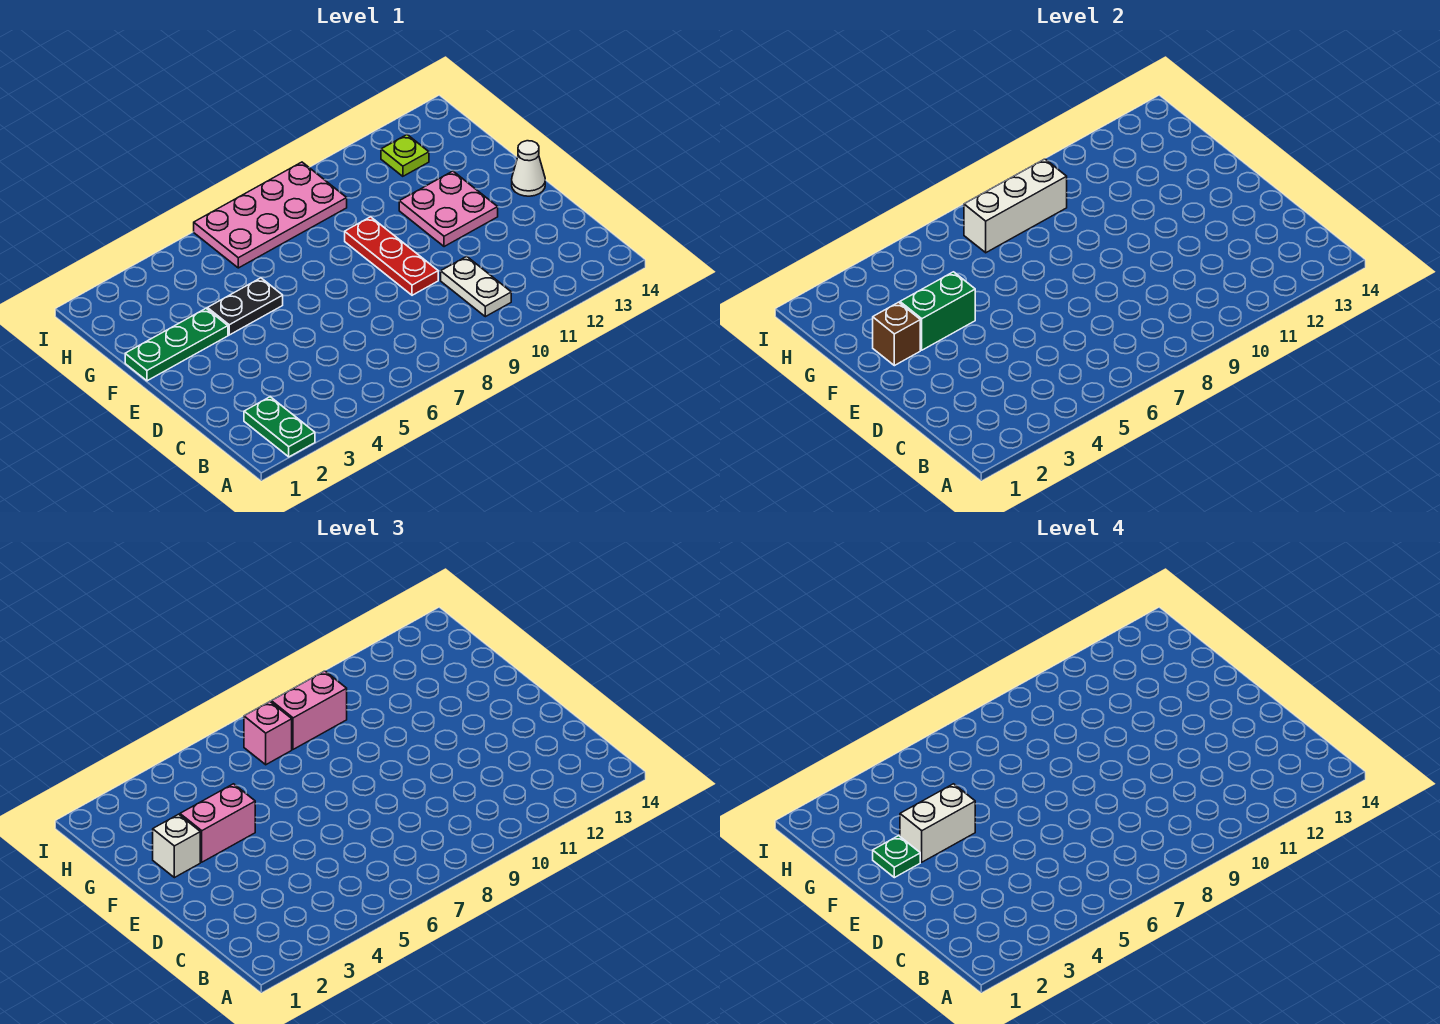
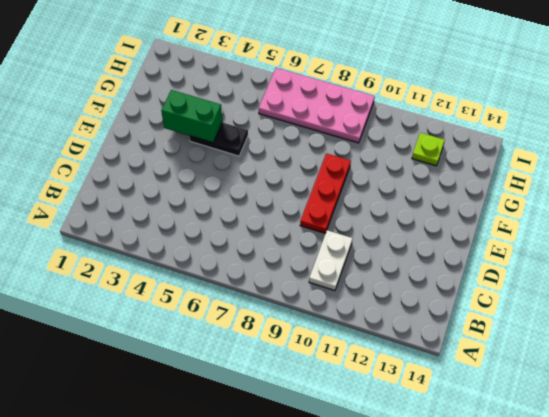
none -> green plate A2:B2 level 1
none -> pink plate E11:F12 level 1
none -> white cone E14 level 1

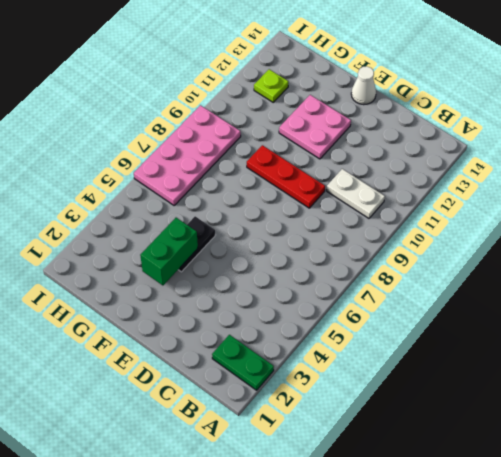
none -> green plate F1:F3 level 1
none -> brown brick F2 level 2
none -> white brick H7:H9 level 2

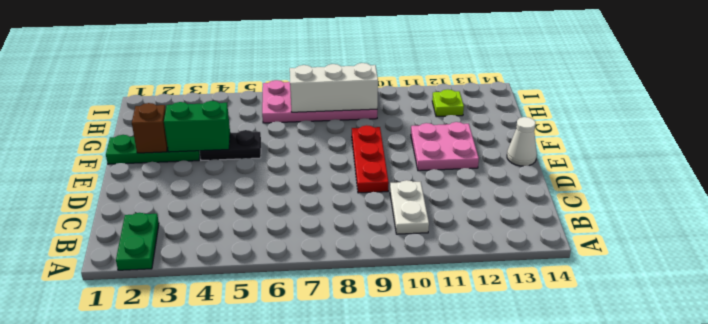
none -> white brick F2 level 3
none -> pink brick F3:F4 level 3
none -> pink brick H7 level 3

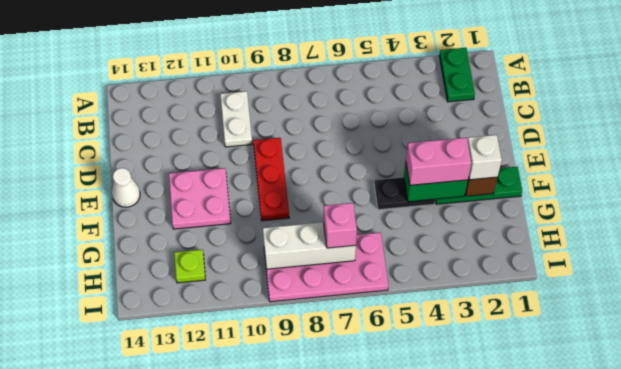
none -> pink brick H8:H9 level 3
none -> green plate F2 level 4
none -> white brick F3:F4 level 4

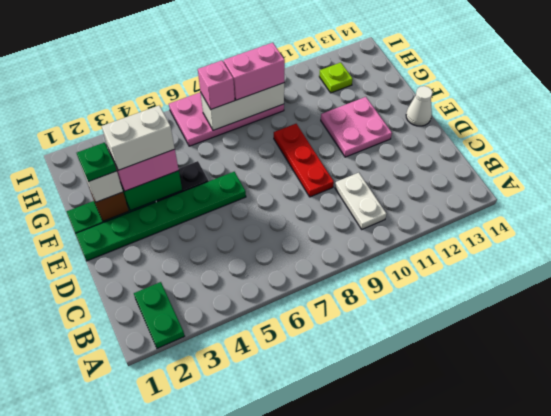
green plate E1:E6 level 1 -> none

